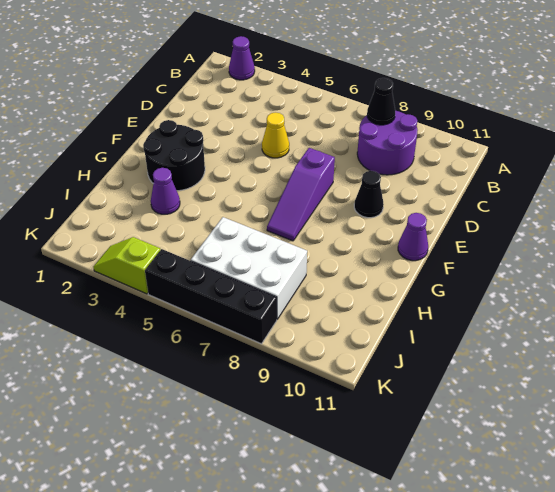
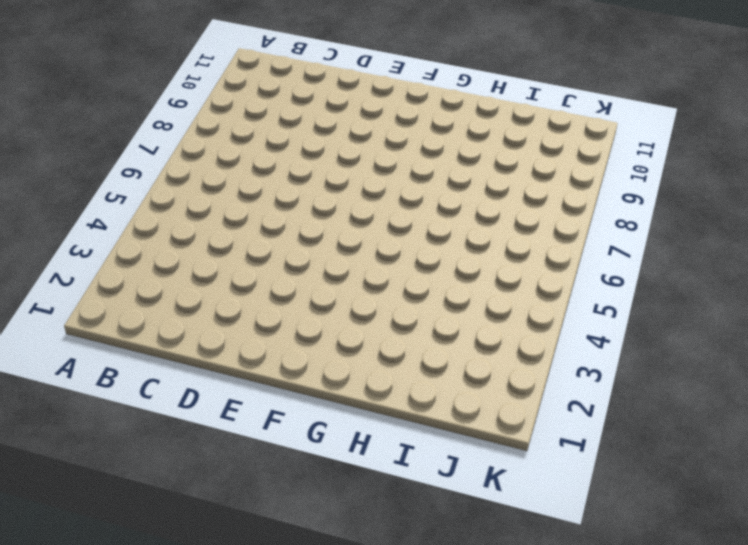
none -> purple cone A2 level 1
none -> purple round brick B8:C9 level 1
none -> yellow cone D5 level 1

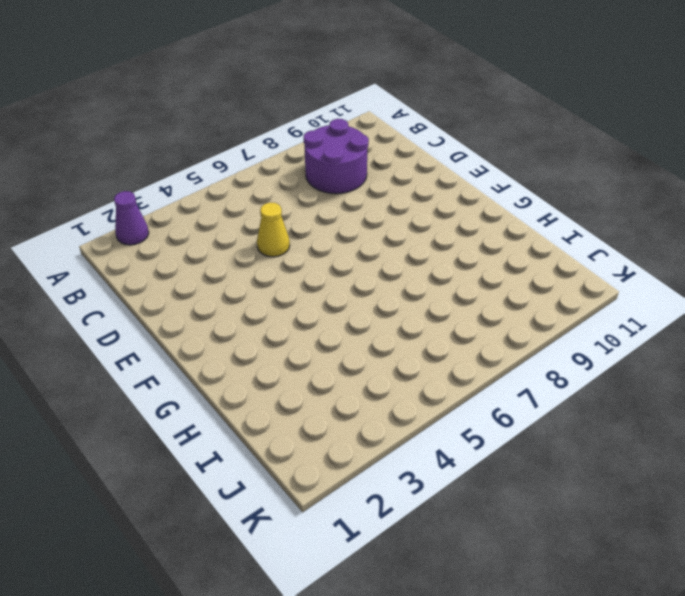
none -> purple slope E7:G7 level 1 top E
none -> black cone E9 level 1
none -> black round brick F2:G3 level 1

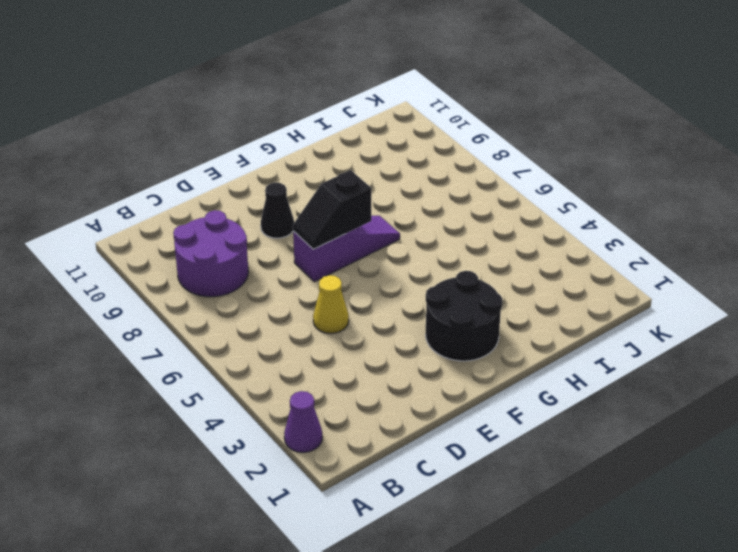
black slope E7:F7 level 2 top F -> none
none -> purple cone F11 level 1
none -> purple cone H3 level 1
none -> white brick I6:J8 level 1

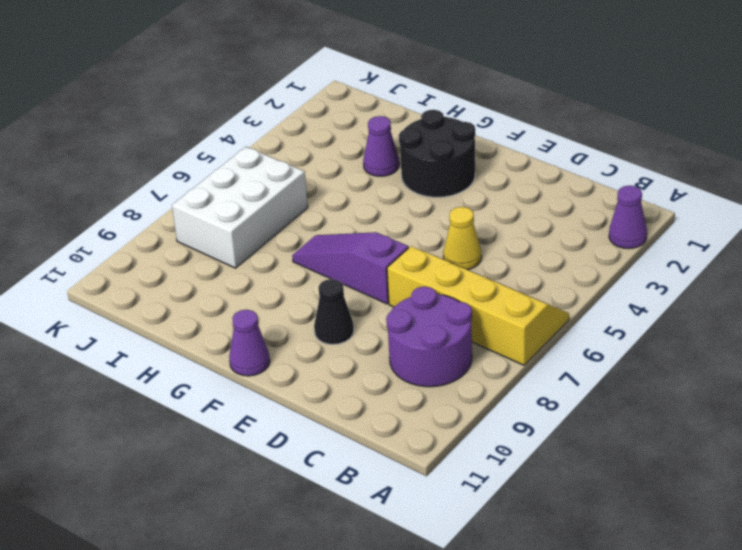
yellow slope A6:D7 level 1 top 7 -> none
none -> lime slope K3:K4 level 1 top 4
none -> black brick K5:K8 level 1
none -> black cone B8 level 2

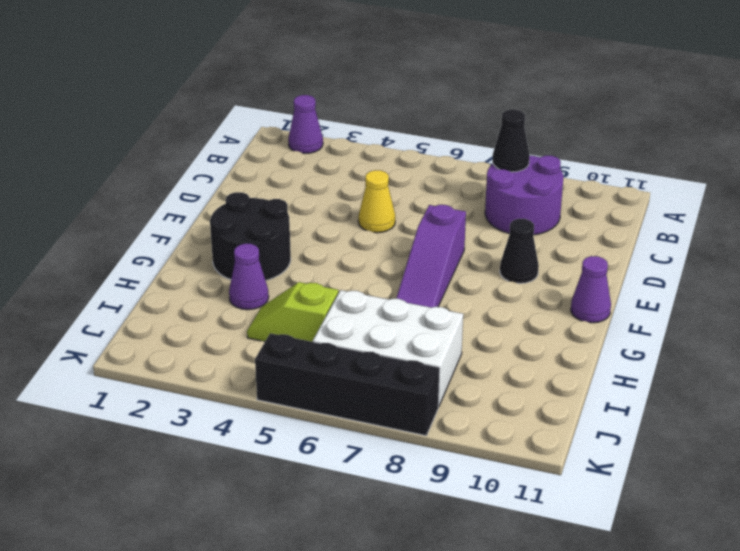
lime slope I4:I5 level 1 top 5 -> lime slope K3:K4 level 1 top 4

